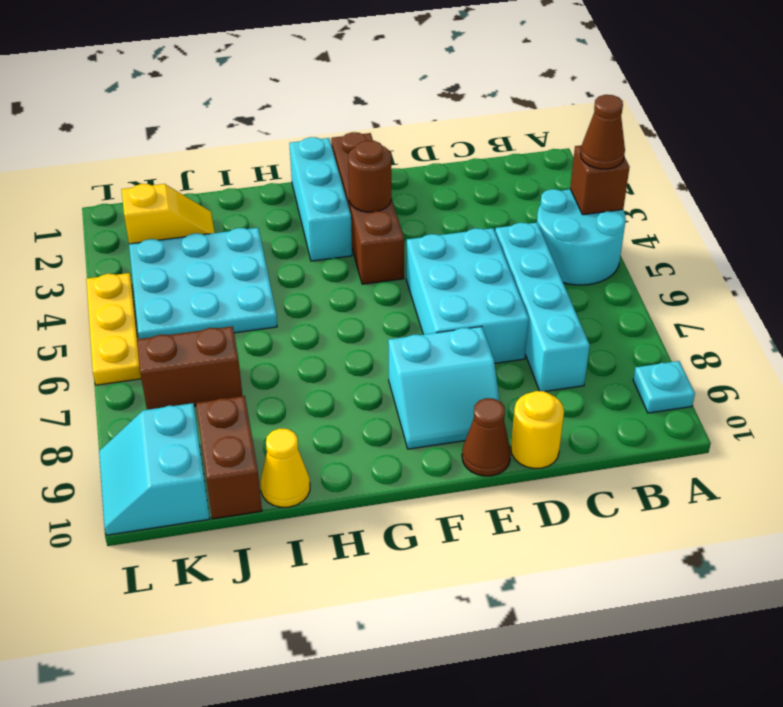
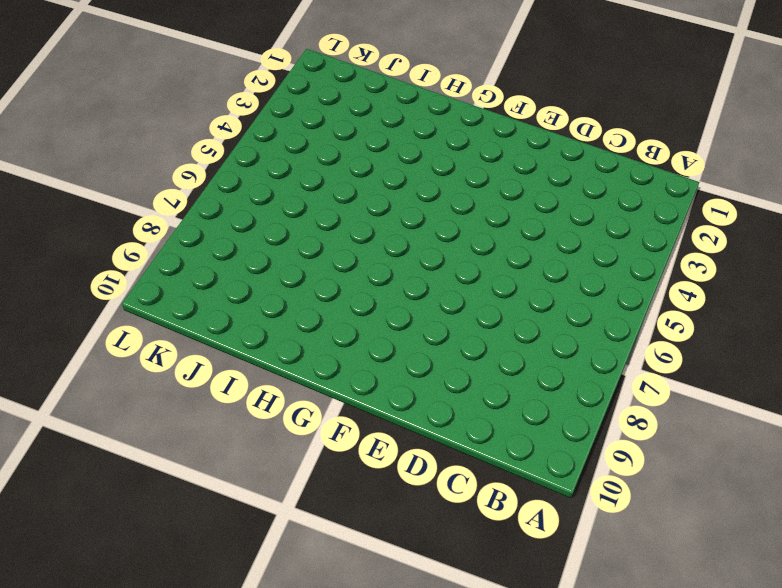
none -> cyan round brick A4:B5 level 1
none -> cyan plate A9 level 1
none -> cyan brick C5:C8 level 1

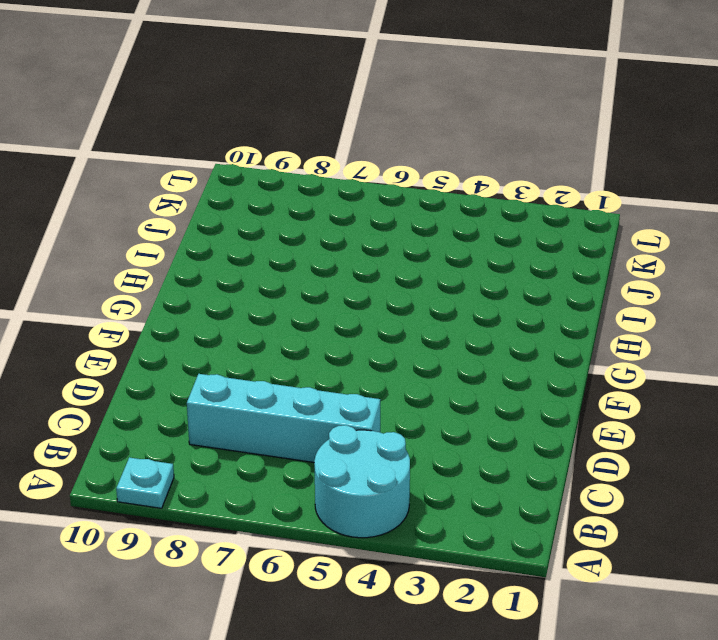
none -> cyan brick D5:E7 level 1
none -> yellow round brick D10 level 1
none -> cyan slope E8:F9 level 1 top 8

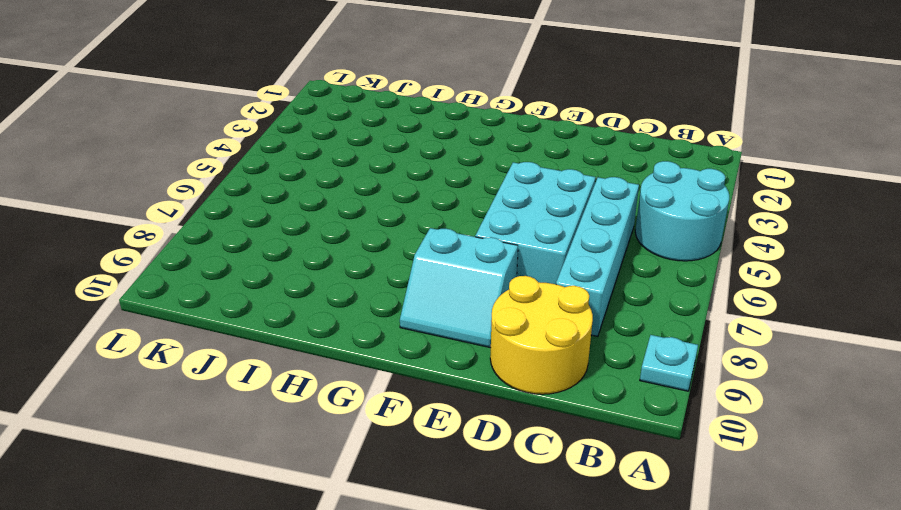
yellow round brick C9:D10 level 1 -> yellow round brick D10 level 1
none -> brown cone E10 level 1
none -> brown brick F1:F4 level 1
none -> cyan brick G1:G3 level 1

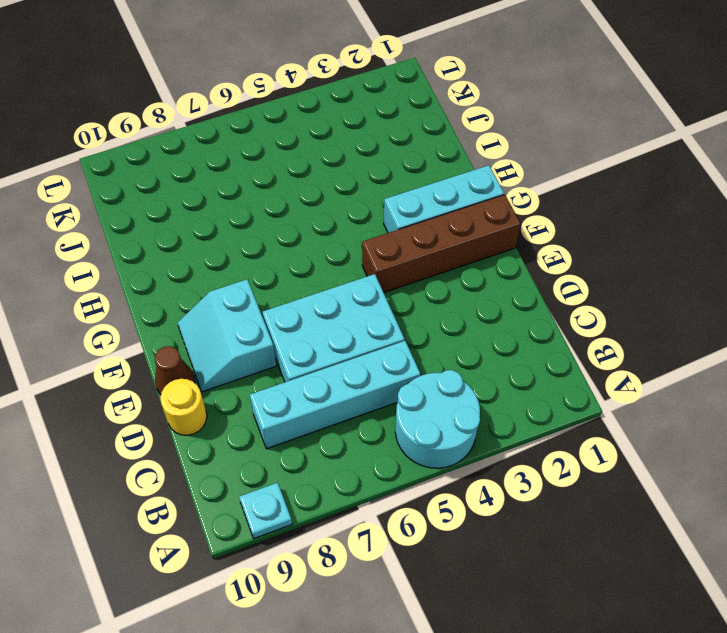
none -> cyan plate I3:K5 level 1
none -> yellow cone I10 level 1
none -> yellow slope J2:K2 level 1 top K

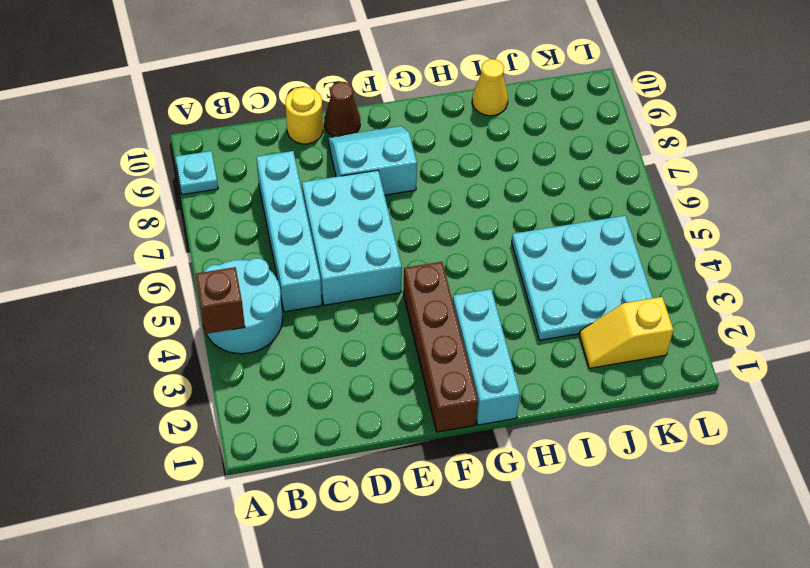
none -> brown brick J7:K7 level 1
none -> brown brick J9:J10 level 1
none -> cyan slope K9:L10 level 1 top K

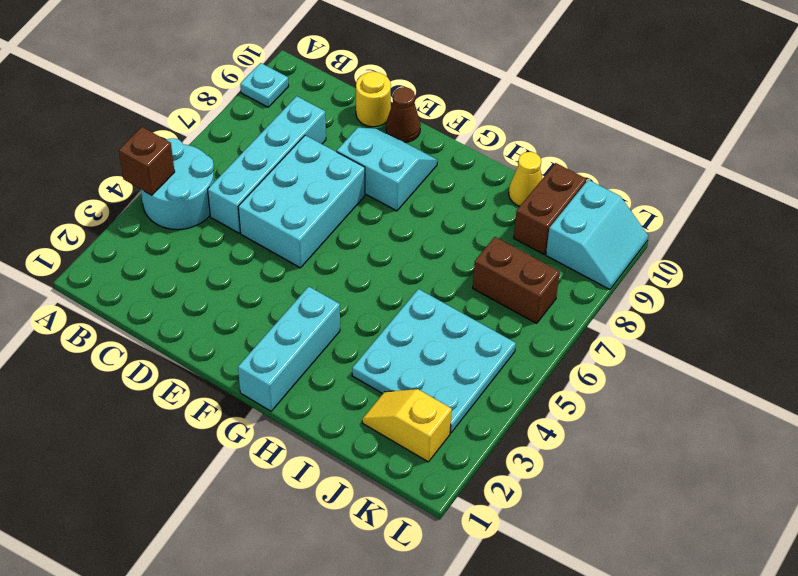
none -> brown brick F1:F4 level 1
none -> yellow plate L4:L6 level 1
none -> brown round brick F3 level 2

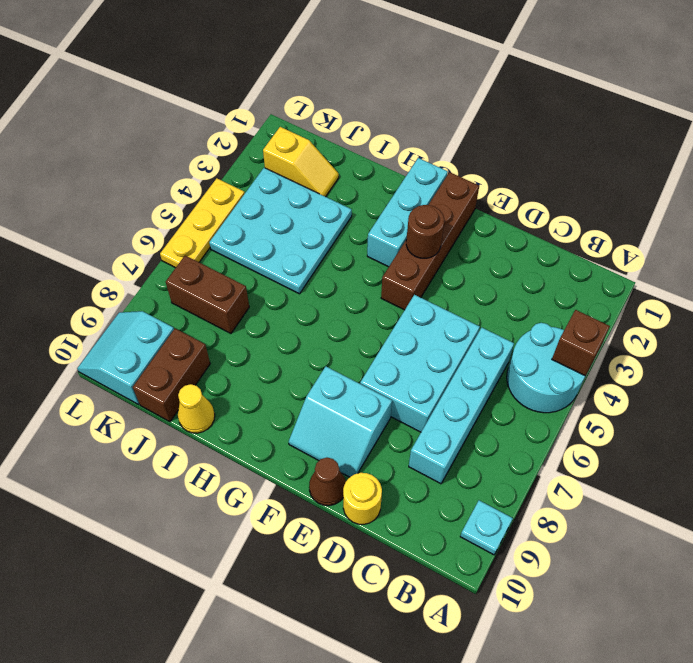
none -> brown cone A4 level 3

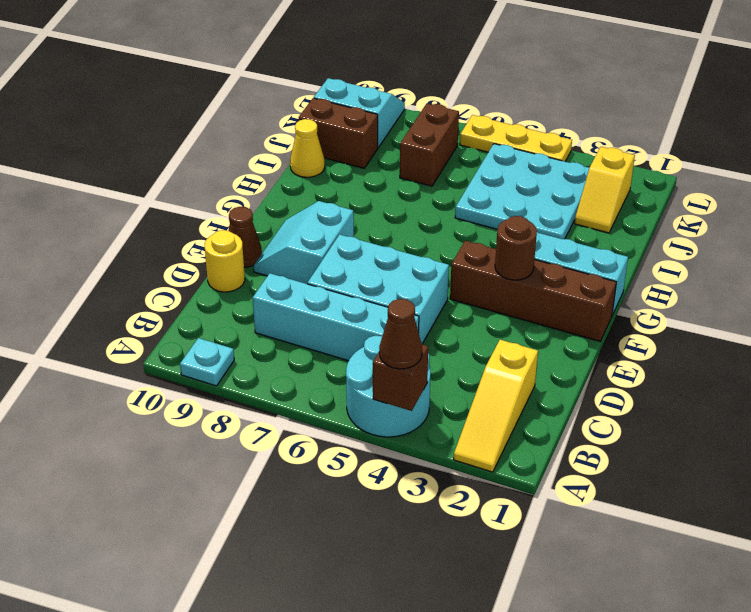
yellow slope A2:C2 level 1 top C -> none

